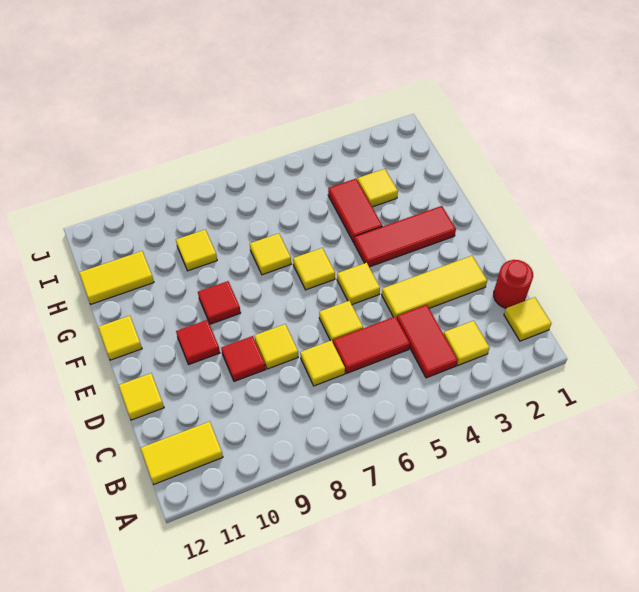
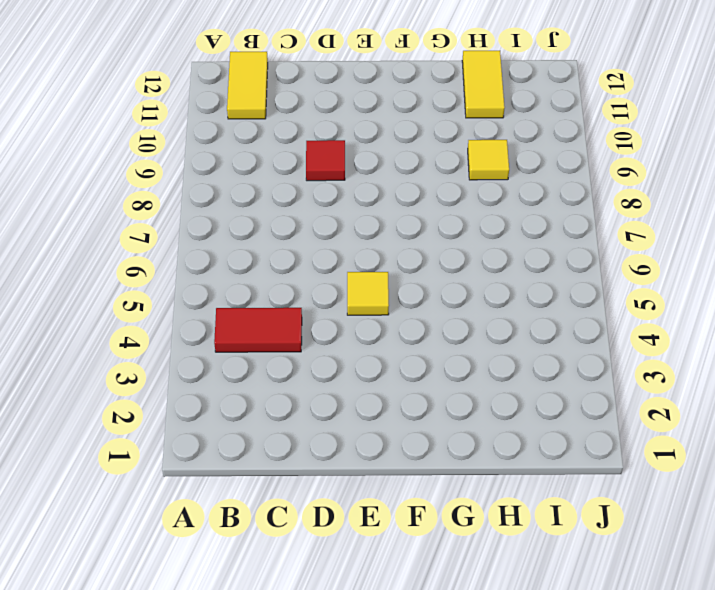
none -> yellow tile B1 level 1
none -> yellow tile B3 level 1
none -> red round brick C1 level 1

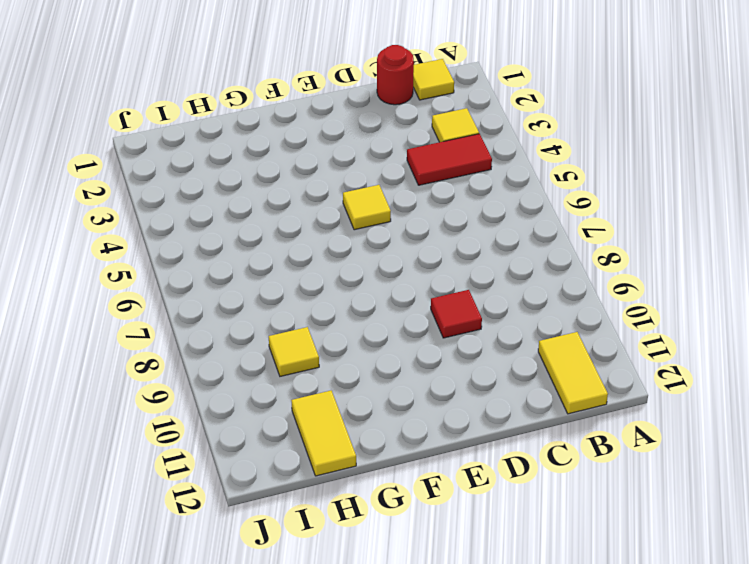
none -> red tile C5:C6 level 1
none -> yellow tile C7 level 1
none -> yellow tile D2:D4 level 1

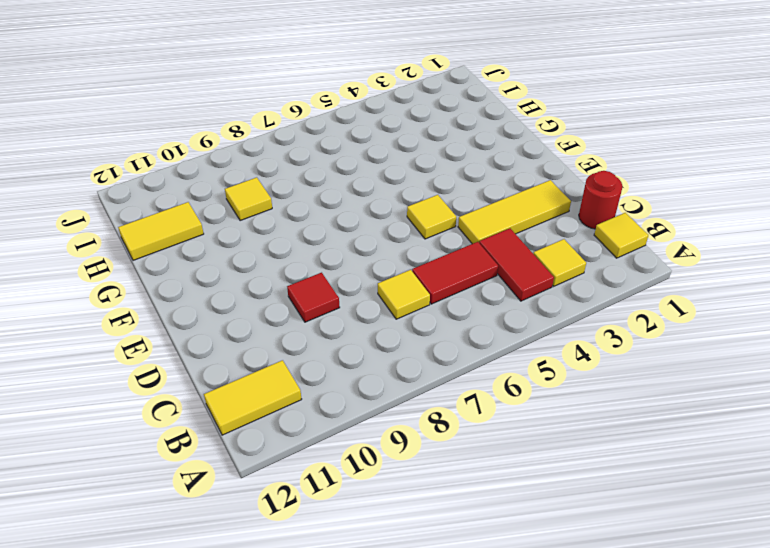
none -> yellow tile D6 level 1
none -> yellow tile D8 level 1
none -> yellow tile D12 level 1

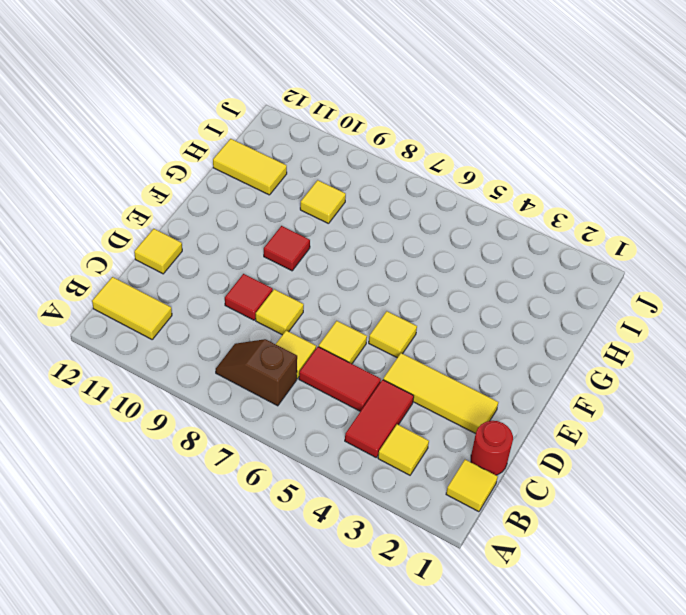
brown slope B7:B8 level 1 top 7 -> none
none -> red tile E10 level 1
none -> red tile F2:F4 level 1
none -> yellow tile F6 level 1

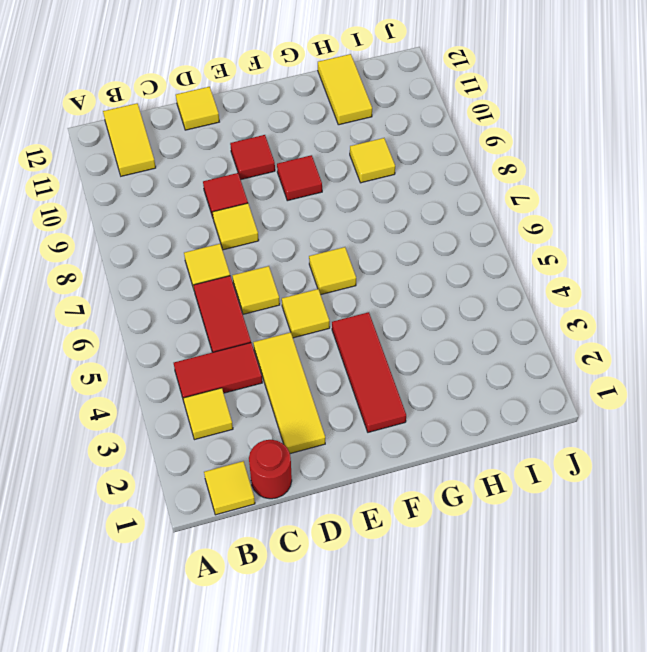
none -> yellow tile F12 level 1
none -> red tile G4:H4 level 1
none -> yellow tile G7 level 1

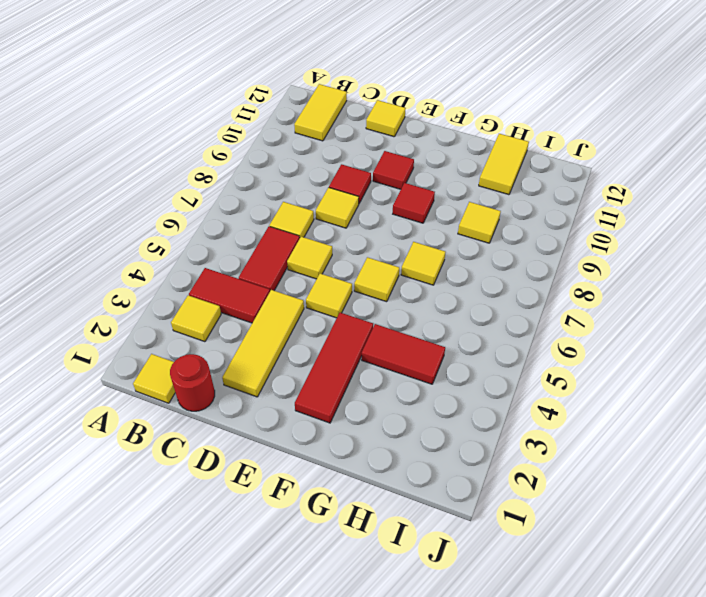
none -> yellow tile F12 level 1
none -> yellow tile H3 level 1

